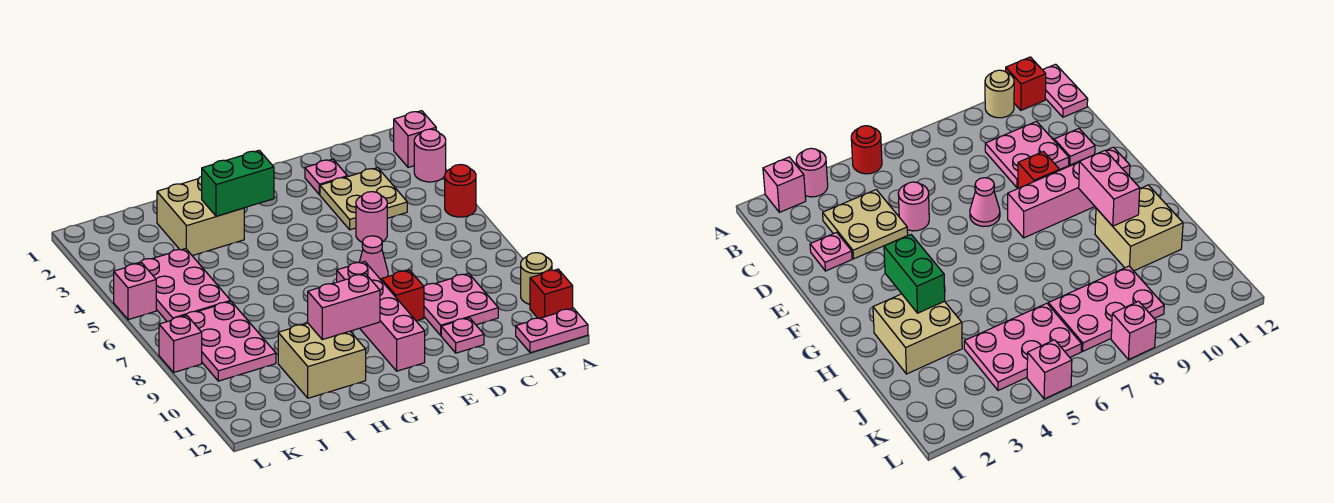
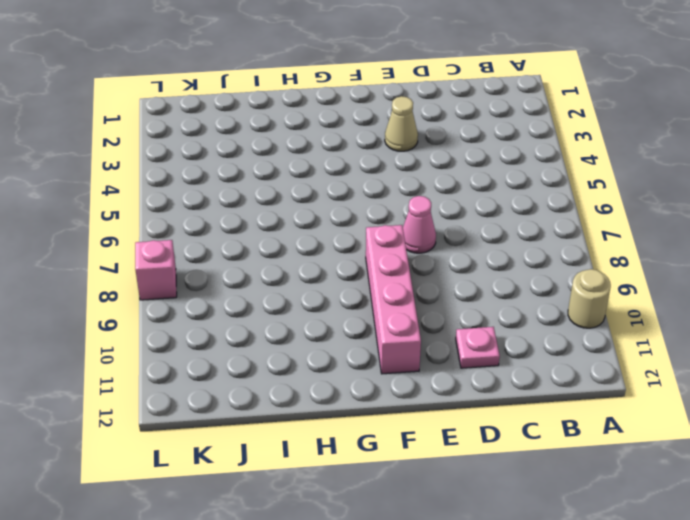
tan cone E3 level 1 -> none
none -> pink brick A2 level 1
none -> pink round brick A3 level 1
none -> red round brick A5 level 1

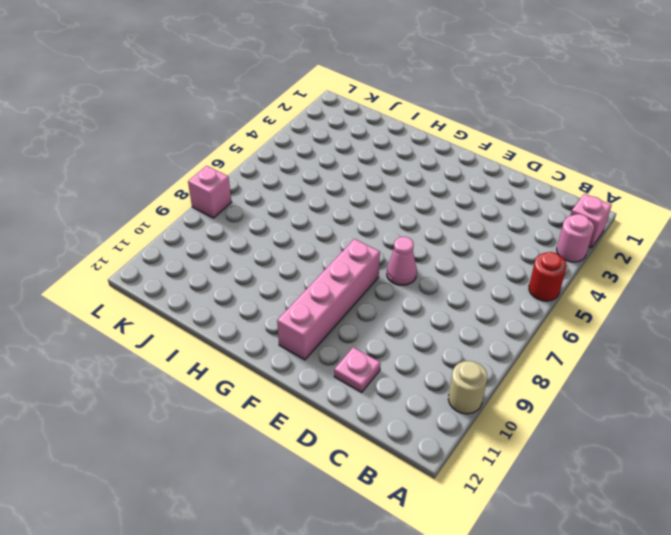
none -> red brick A11 level 1
none -> pink plate A12:B12 level 1
none -> tan plate C3:D4 level 1

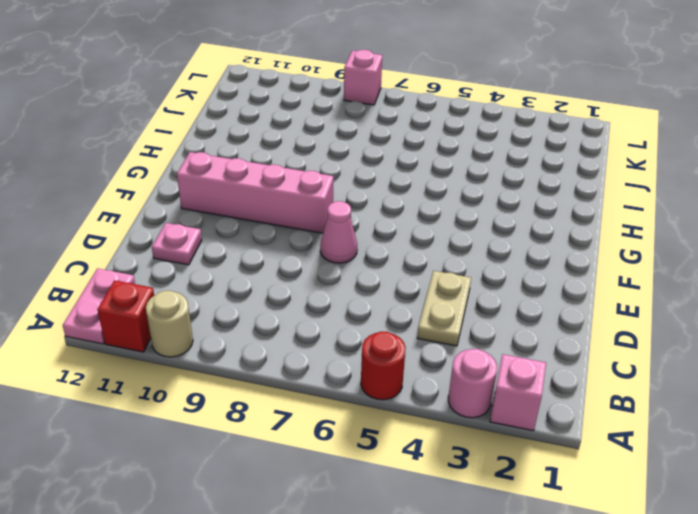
tan plate C4:D4 level 1 -> tan plate C3:D4 level 1
none -> pink plate C9:D10 level 1
none -> pink plate D2 level 1
none -> pink round brick D5 level 1

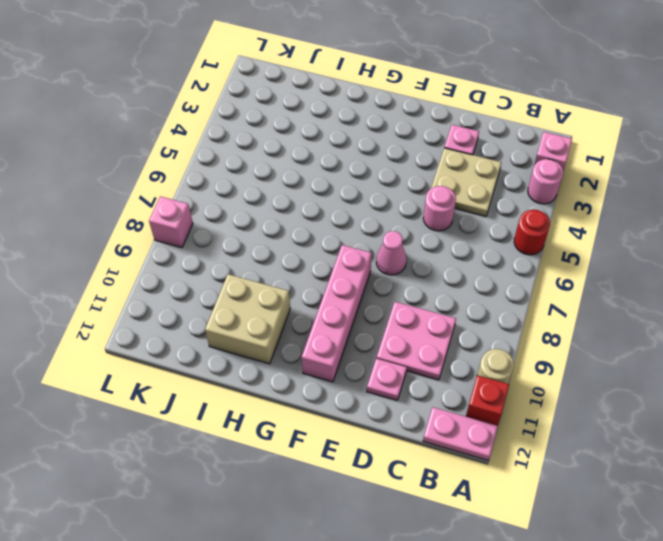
none -> red brick E9 level 1
none -> tan brick H2:I3 level 1
none -> pink plate J4:K6 level 1

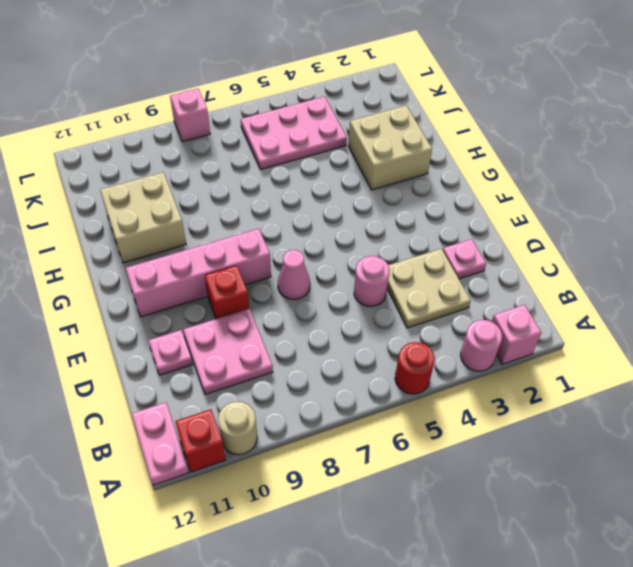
none -> pink plate J7:K9 level 1
none -> pink brick L5 level 1
none -> green brick G3:H3 level 2

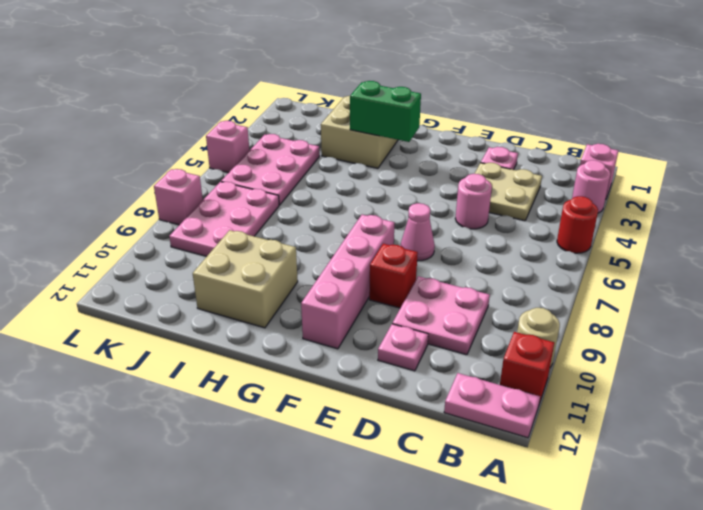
none -> pink brick G10:H10 level 2

